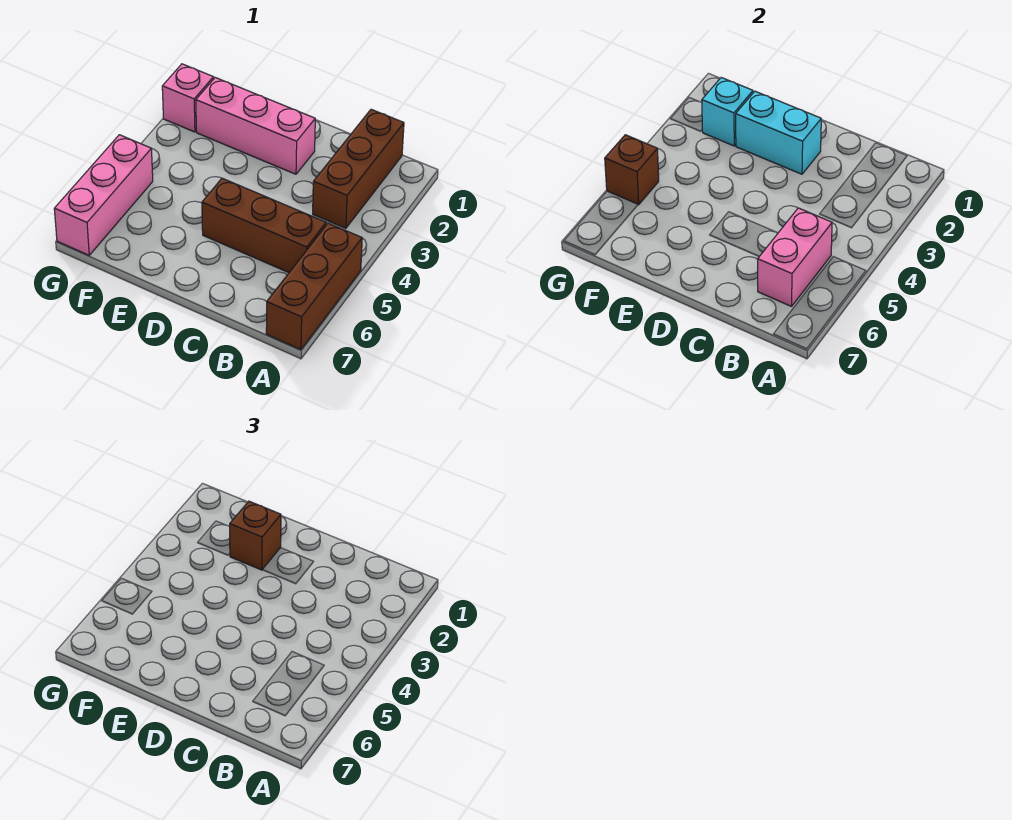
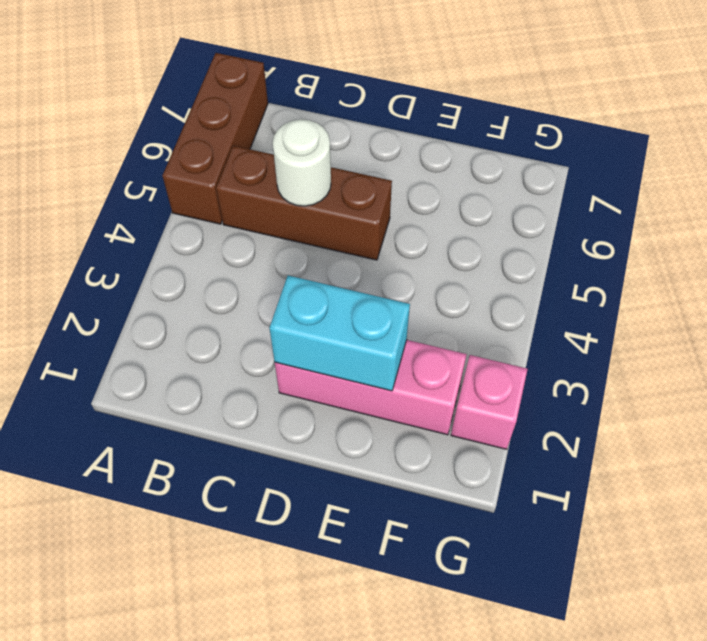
white round brick C5 level 2 -> none
none -> brown brick B1:B3 level 1
none -> pink brick G5:G7 level 1

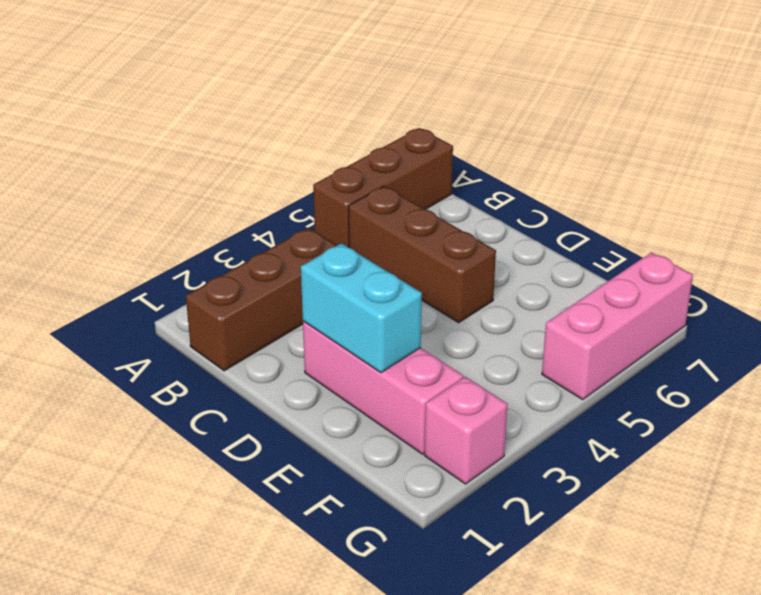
none -> pink brick B5:B6 level 2
none -> cyan brick F2 level 2

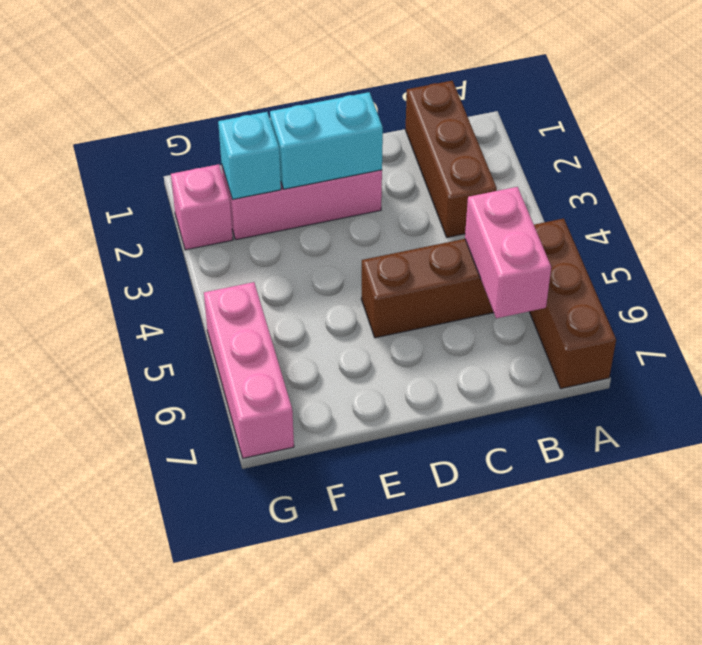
none -> brown brick G5 level 2
none -> brown brick E2 level 3

